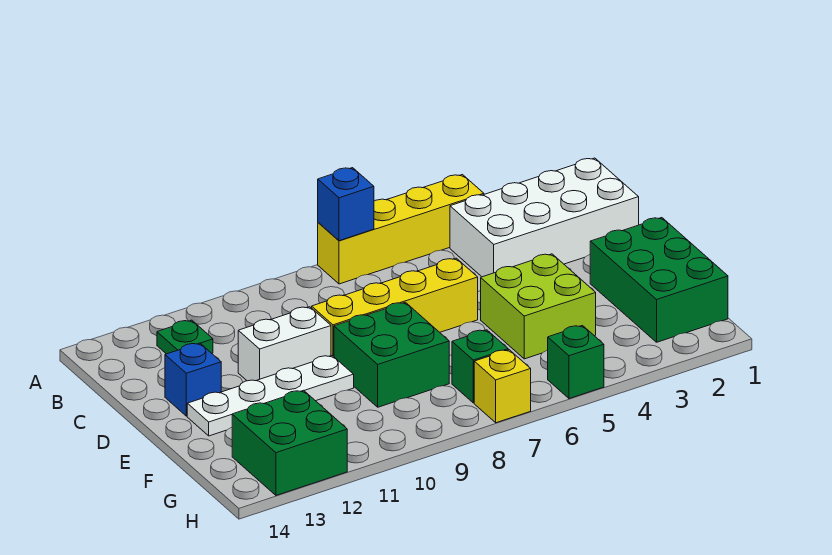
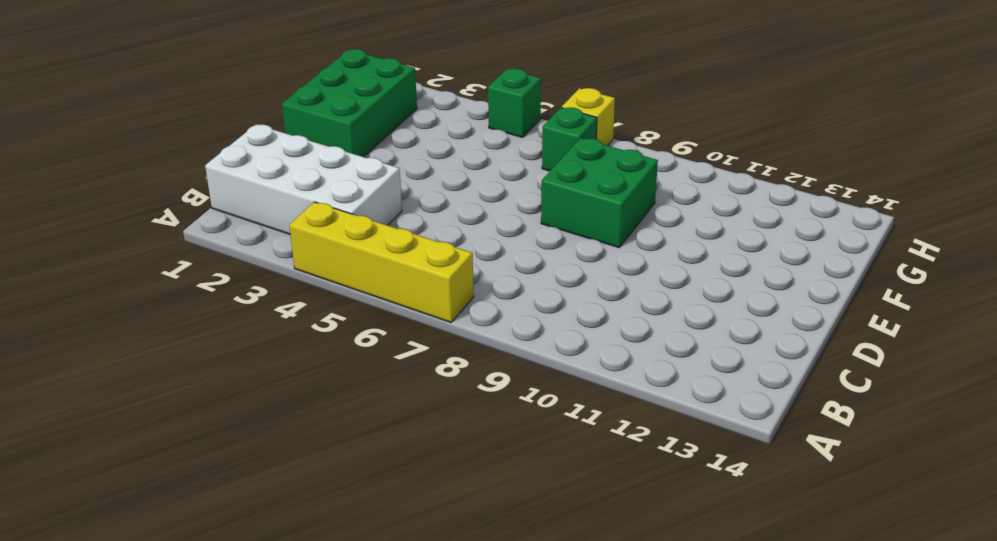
none -> green plate B12 level 1
none -> yellow brick D6:D9 level 1
none -> white brick D10:D11 level 1

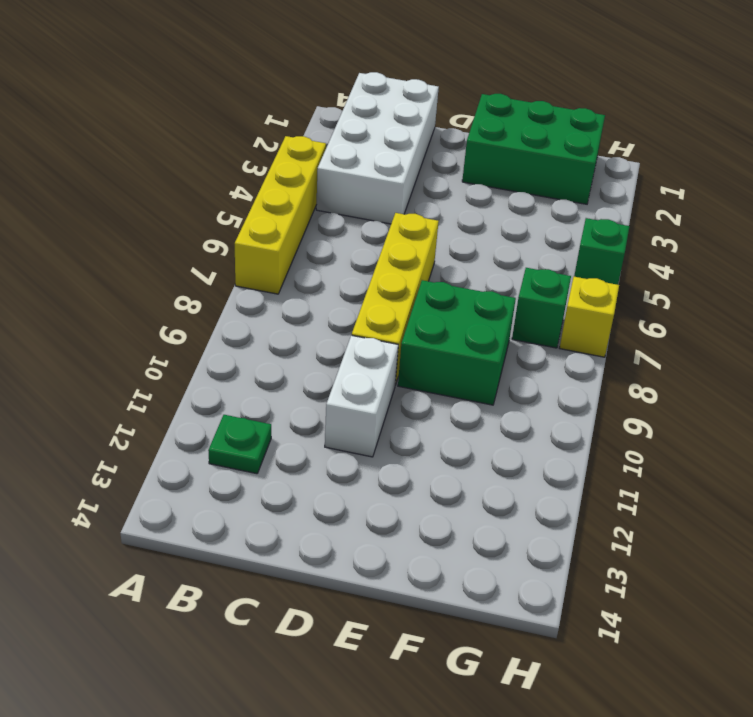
none -> blue brick D13 level 1
none -> lime brick E4:F5 level 1
none -> white plate E10:E13 level 1

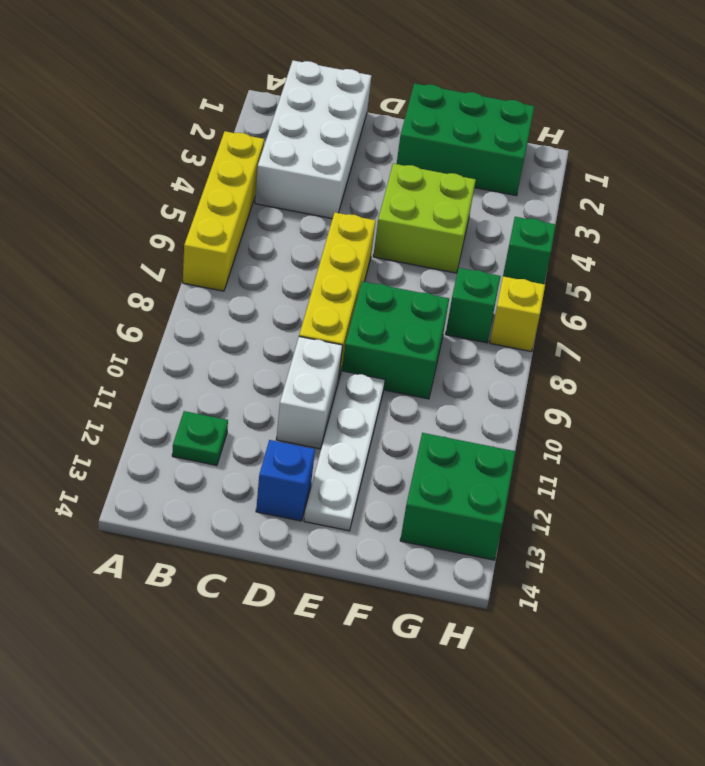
none -> blue brick A7 level 2

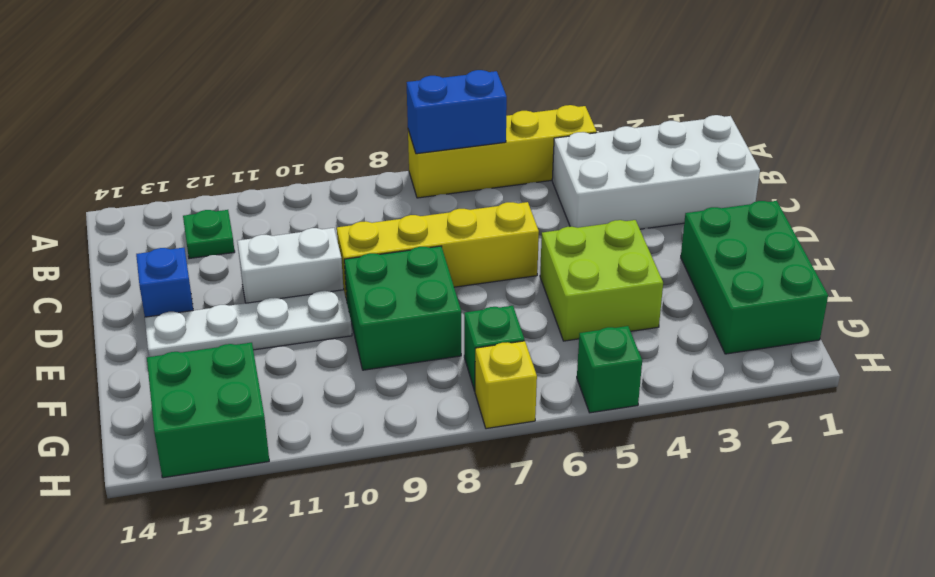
blue brick A6:A7 level 2 -> blue brick A7 level 2

